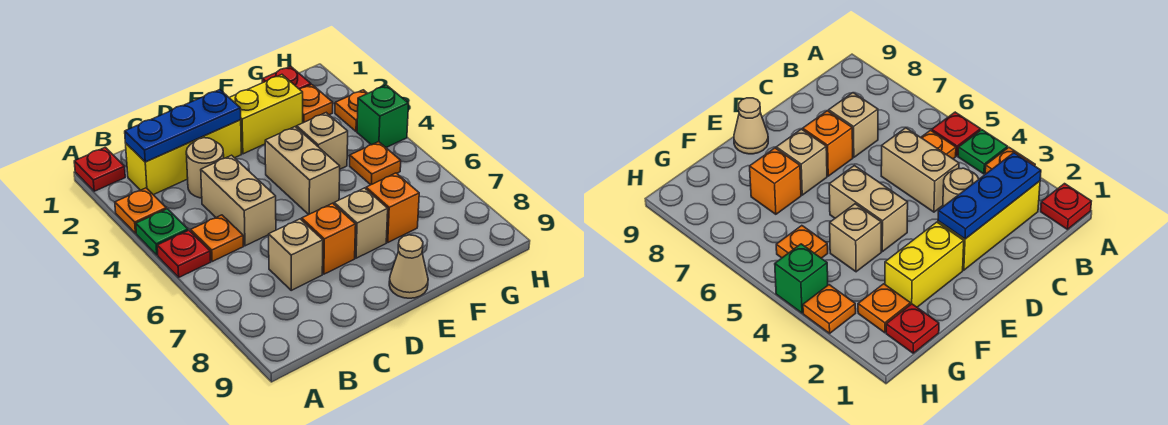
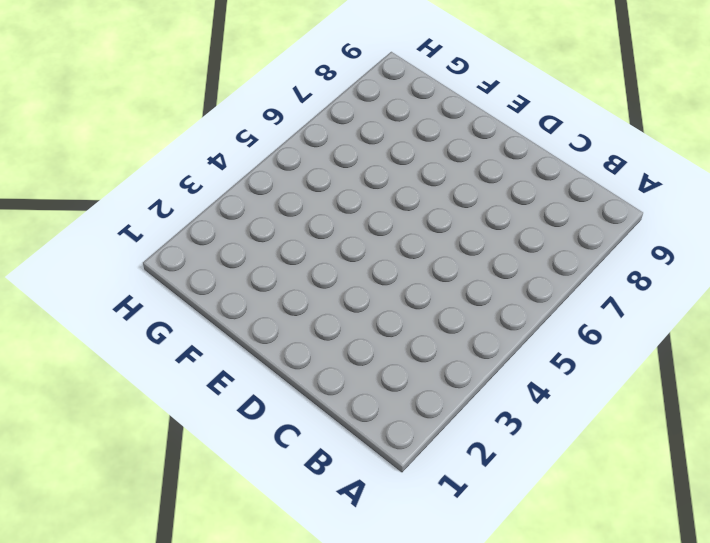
none -> red plate A1 level 1
none -> orange plate A3 level 1
none -> green plate A4 level 1

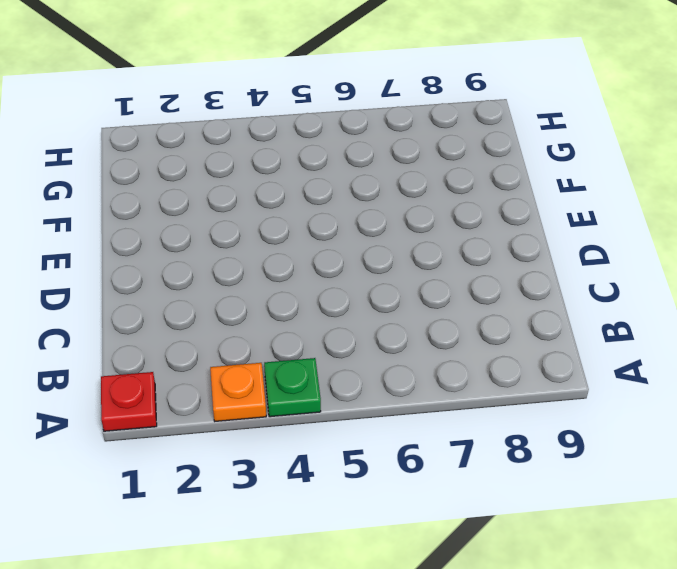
none -> red plate A5 level 1
none -> yellow brick B2:D2 level 1
none -> orange plate B5 level 1

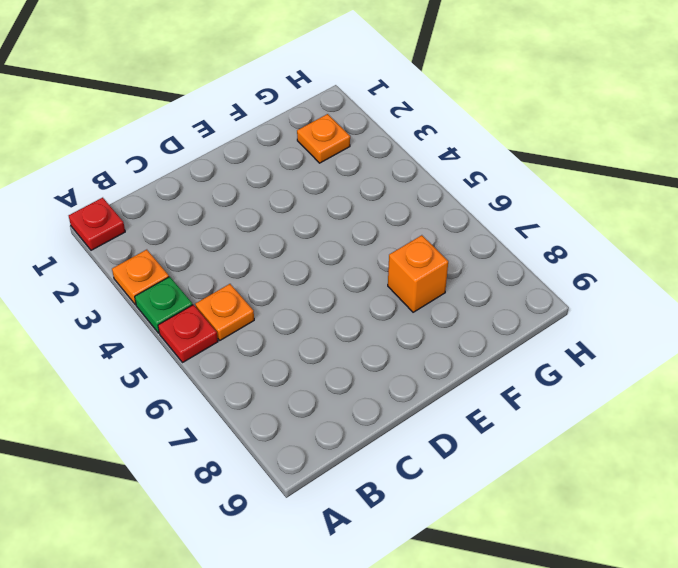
none -> yellow brick B2:D2 level 1
none -> tan round brick C3 level 1
none -> tan brick C4:C5 level 1

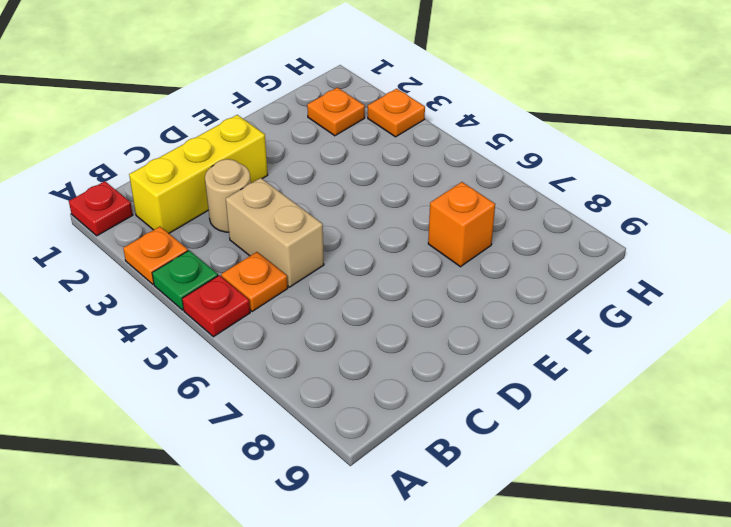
none -> tan brick C7 level 1
none -> orange brick D7 level 1
none -> yellow brick E2:F2 level 1

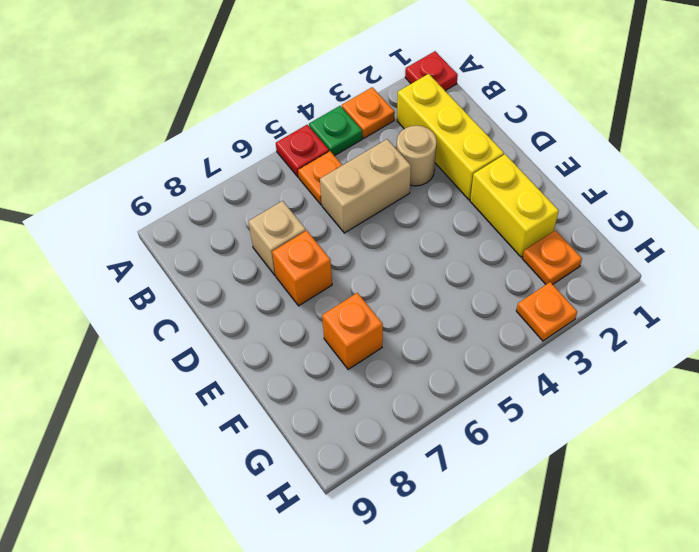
none -> tan brick E4:E5 level 1
none -> tan brick E7 level 1
none -> tan cone E9 level 1

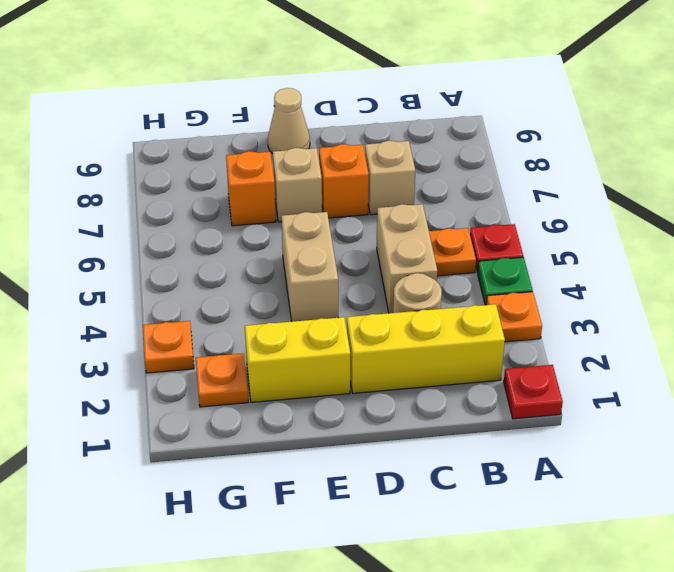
none -> tan brick F4 level 1
none -> red plate G1 level 1
none -> orange plate G5 level 1

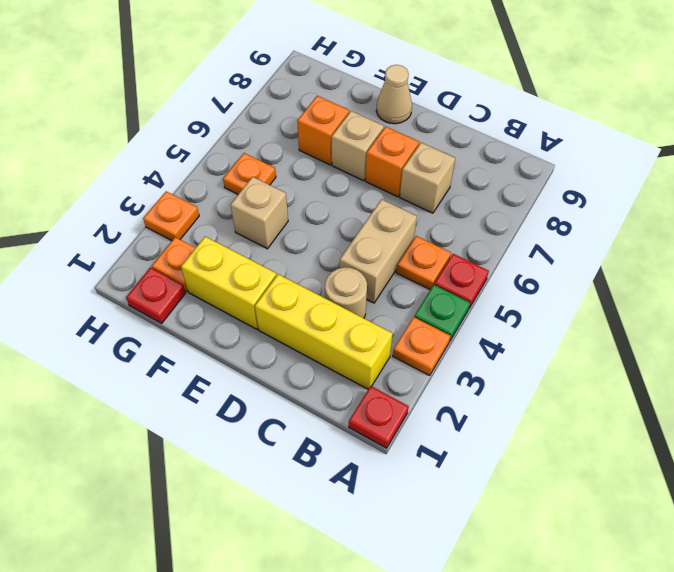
none -> tan brick E4:E5 level 1
none -> green brick H4 level 1
none -> blue plate B2:D2 level 2

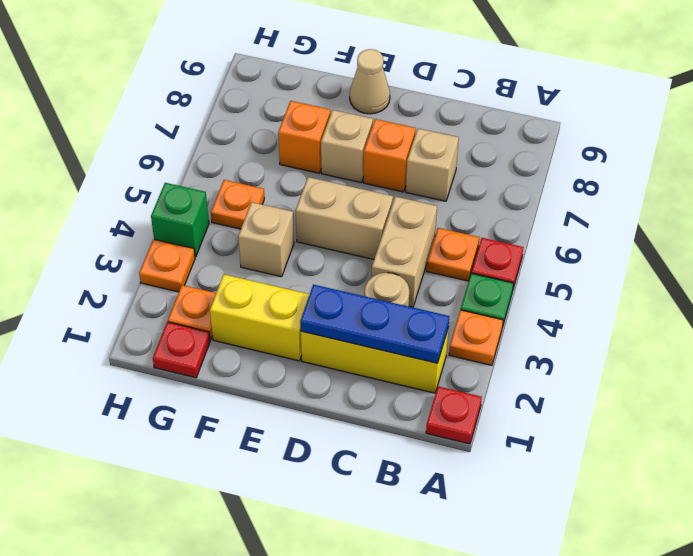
tan brick D5:E5 level 1 -> tan brick E4:E5 level 1

